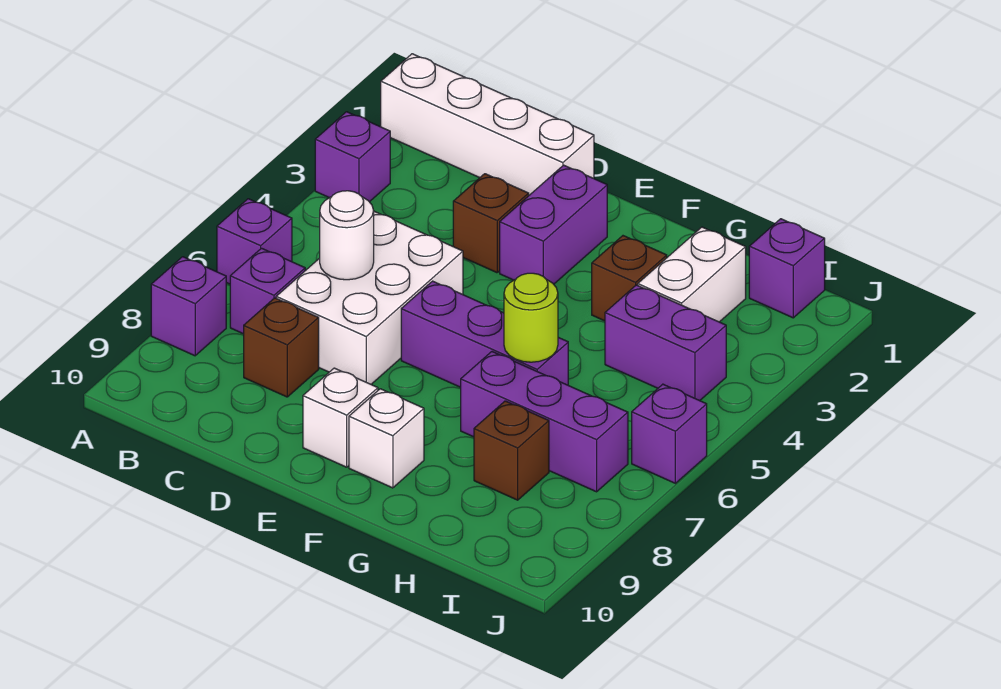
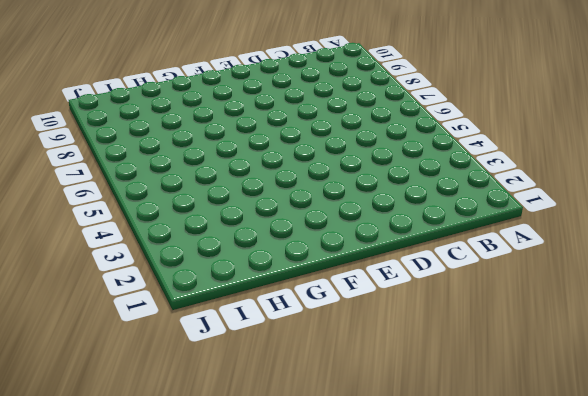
none -> white brick A1:D1 level 1
none -> purple brick A3 level 1
none -> purple brick A6 level 1

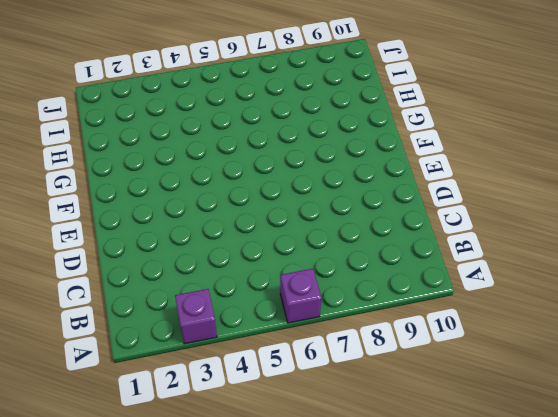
none -> white brick A1:D1 level 1
none -> purple brick A8 level 1
none -> purple brick B7 level 1

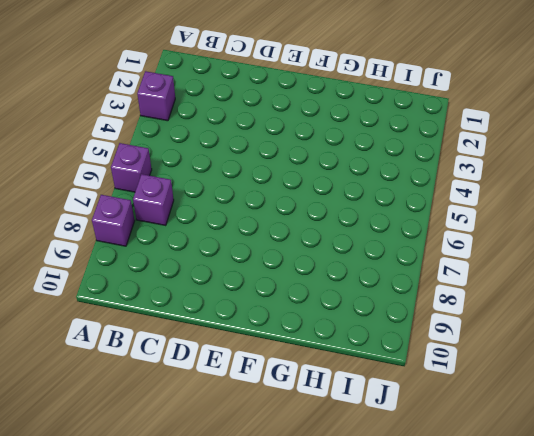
none -> white brick A1:D1 level 1
none -> white brick C5:D7 level 1
none -> brown brick C8 level 1

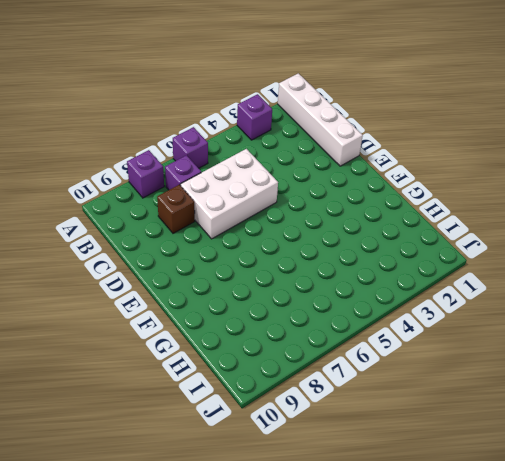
none -> brown brick D3 level 1
none -> purple brick E2:E3 level 1
none -> purple brick E6:G6 level 1

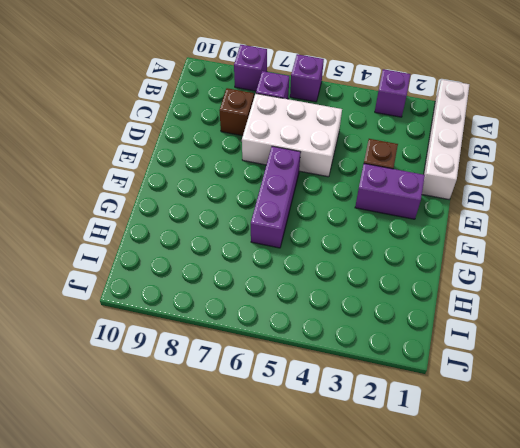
none -> white brick E9 level 1
none -> white brick F9 level 1
none -> brown brick G3 level 1

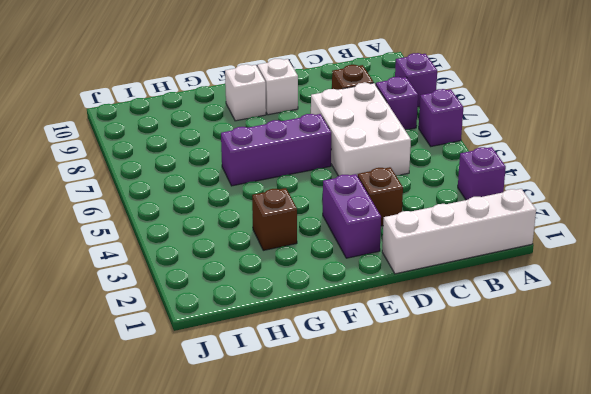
none -> purple brick G7:I7 level 1
none -> white brick H2:H3 level 1
none -> purple brick H4:I4 level 1

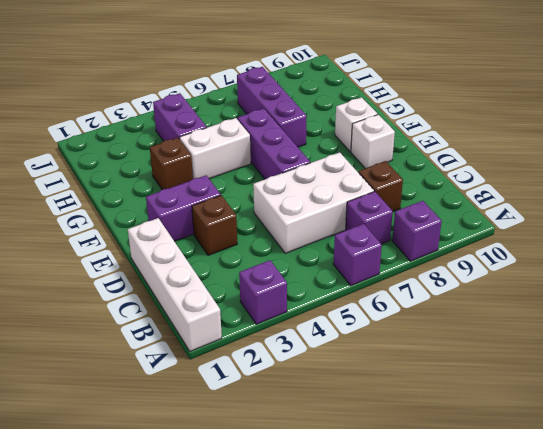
white brick G4:G5 level 1 -> white brick H2:H3 level 1
none -> brown brick H8 level 1
none -> purple brick I1 level 1
none -> purple brick J6 level 1

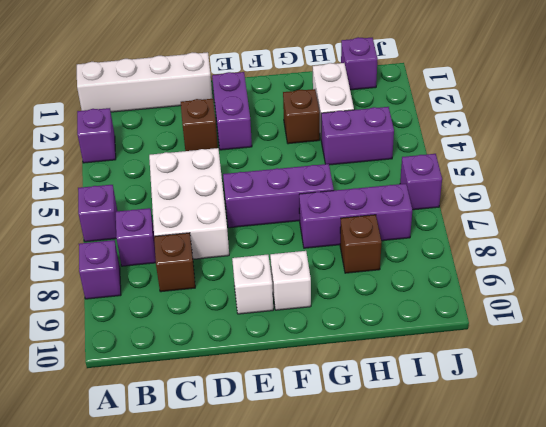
none -> white round brick C6 level 2
none -> lime round brick G6 level 2

